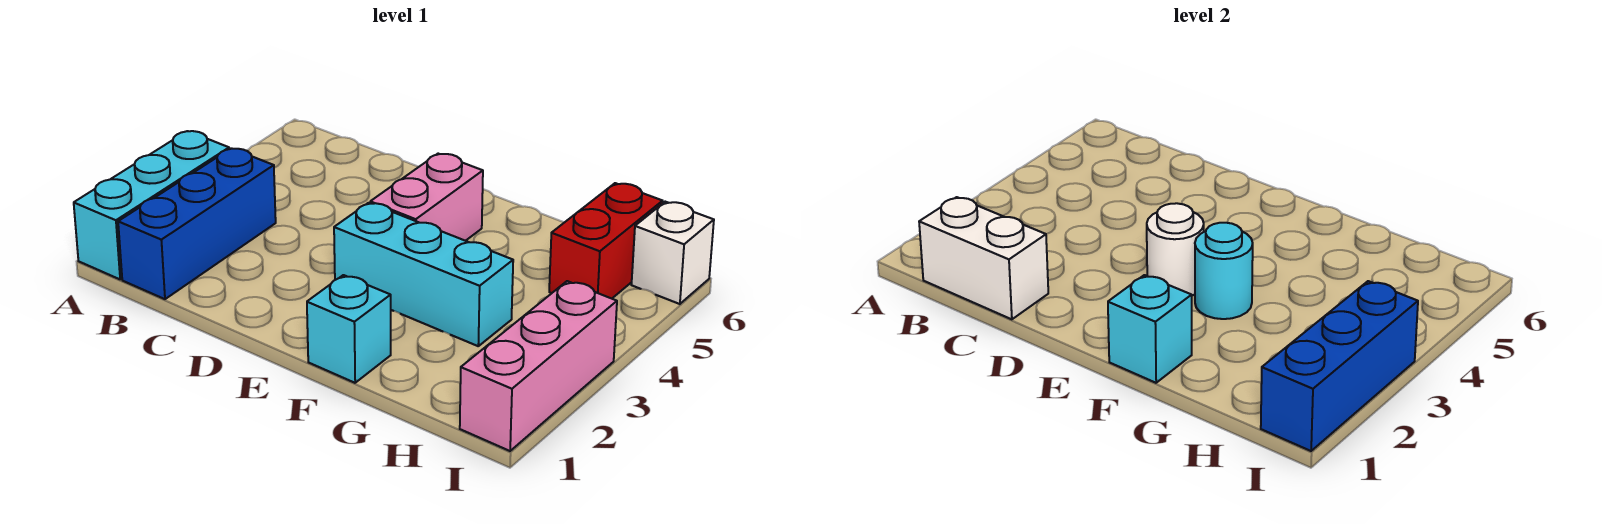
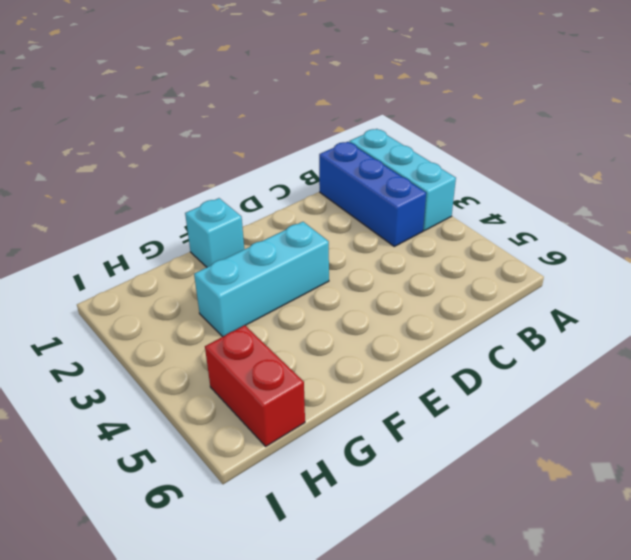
none -> pink brick E4:E5 level 1
none -> pink brick I1:I3 level 1
none -> white brick I6 level 1

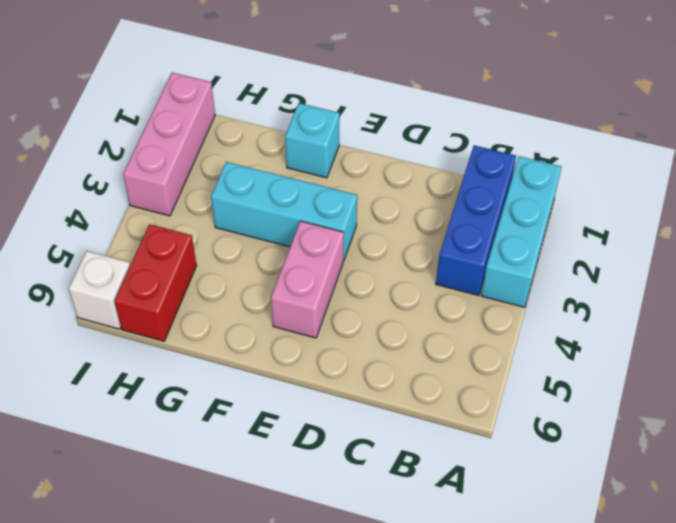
none -> white brick B1:C1 level 2
none -> white round brick E3 level 2
none -> cyan brick F1 level 2

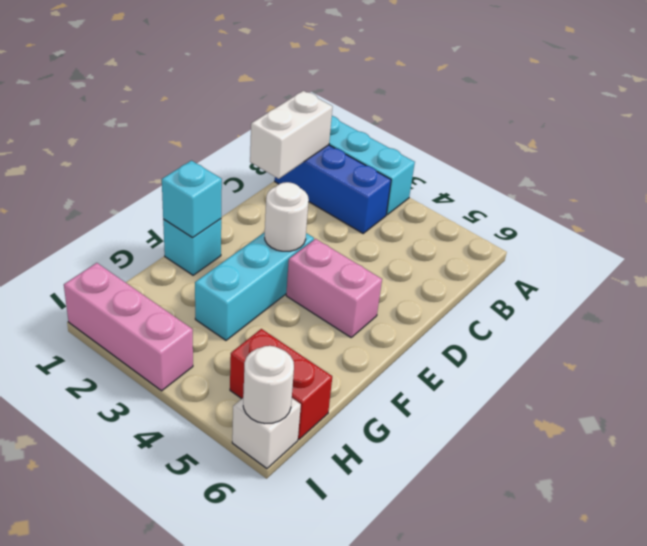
white round brick I6 level 2 -> none
none -> cyan round brick F3 level 2
none -> blue brick I1:I3 level 2

